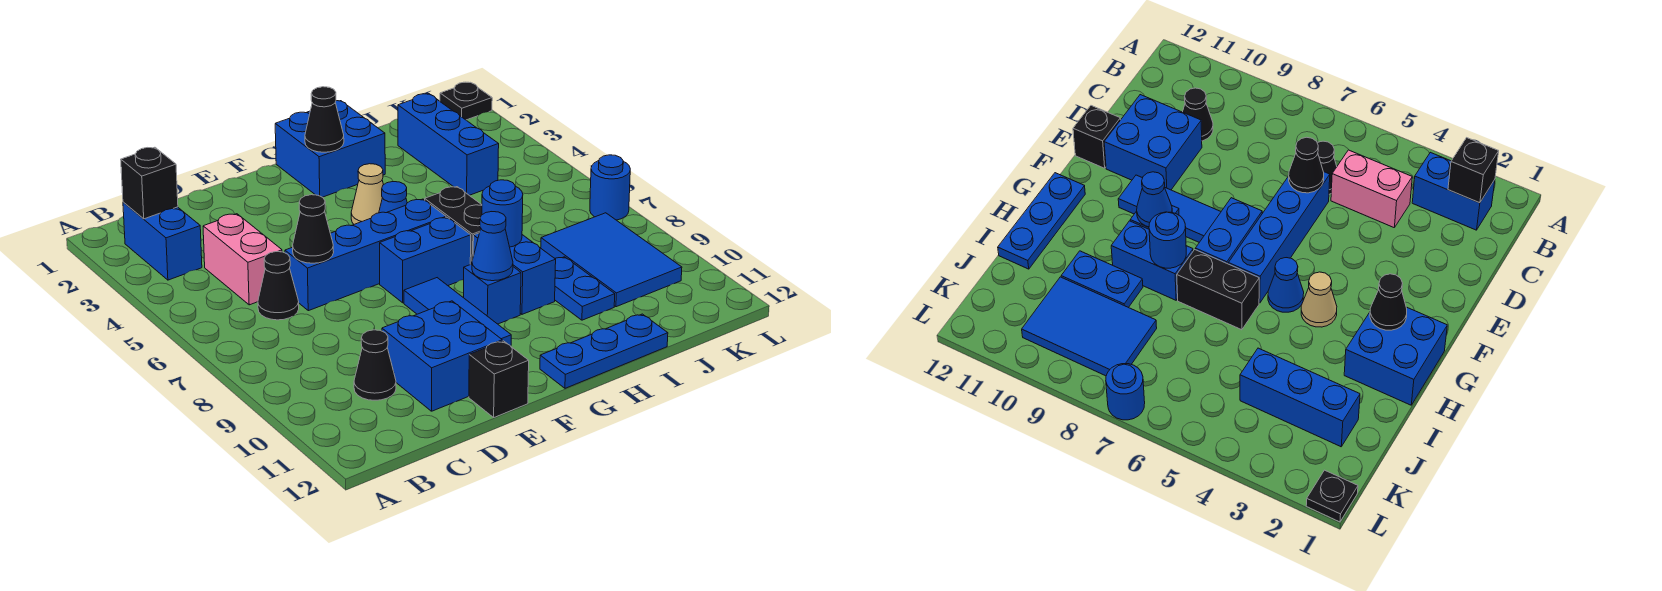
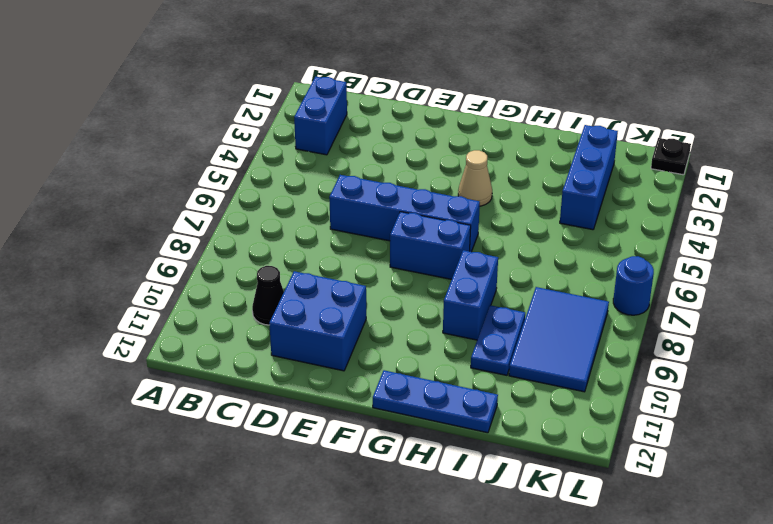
none -> pink brick C4:C5 level 1
none -> black cone C6 level 1
none -> black brick E12 level 1

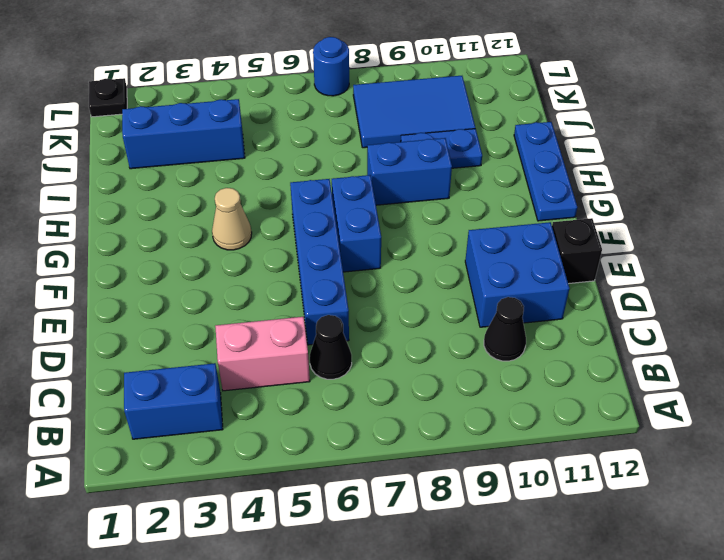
none -> blue tile F8:F10 level 1
none -> blue brick G1:H2 level 1
none -> blue cone G5 level 1

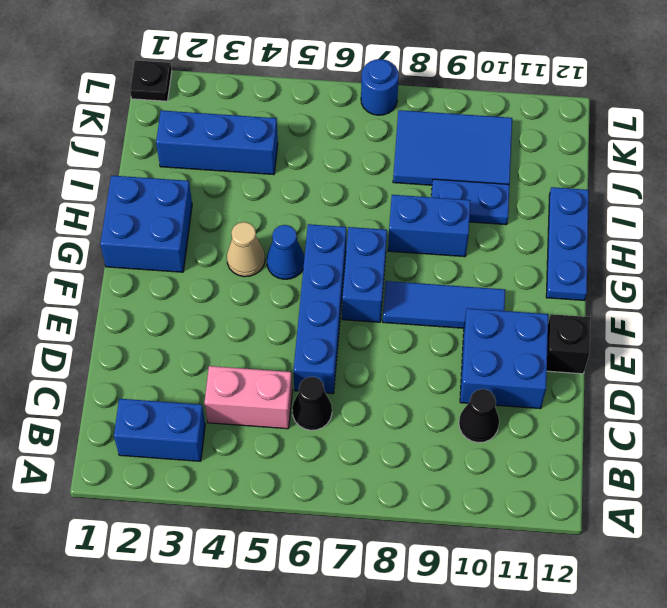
none -> blue brick G9 level 1
none -> black brick H6:H7 level 1
none -> black brick B2 level 2

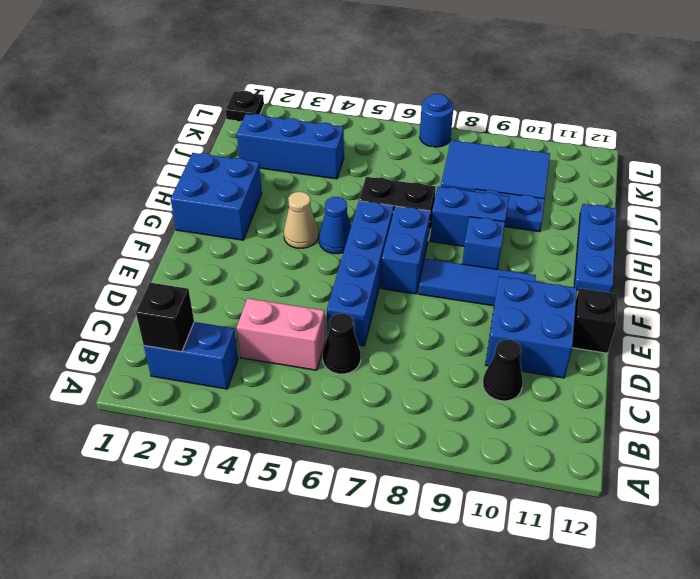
none -> black cone D6 level 2
none -> black cone G2 level 2
none -> blue cone G9 level 2

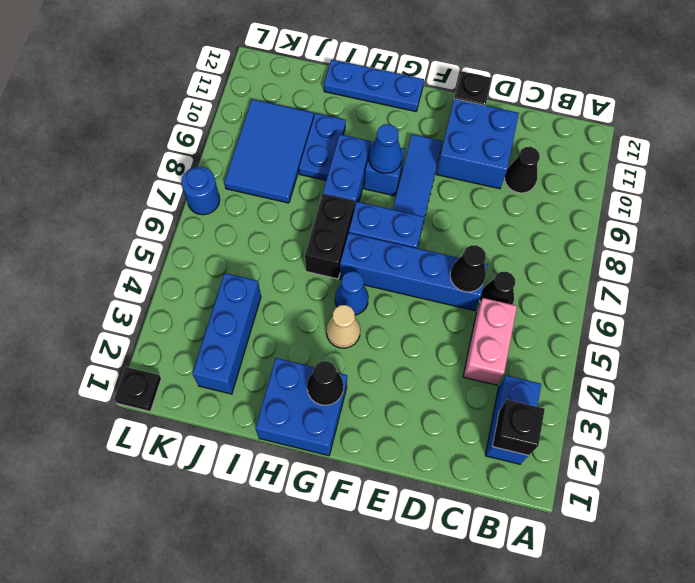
none -> blue round brick H8 level 2

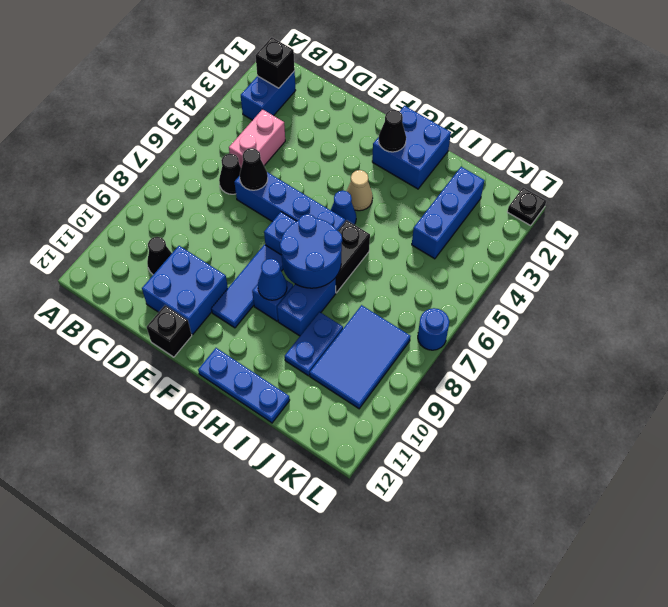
blue round brick G7:H8 level 2 -> blue round brick H8 level 2

